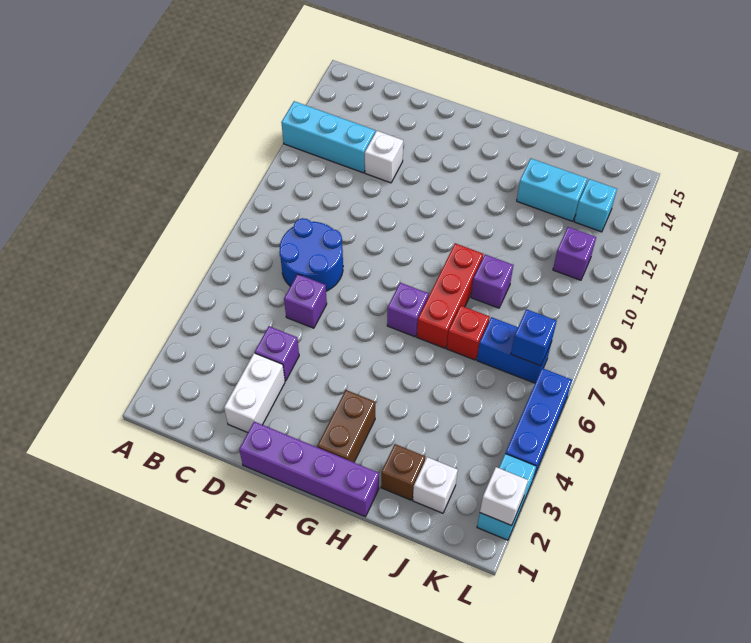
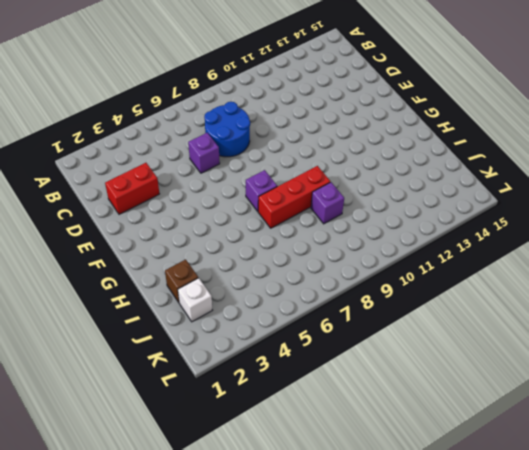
red brick D2:D3 level 1 -> white brick D2:D3 level 1
none -> cyan brick A12:C12 level 1
none -> purple brick D4 level 1
none -> white brick D12 level 1

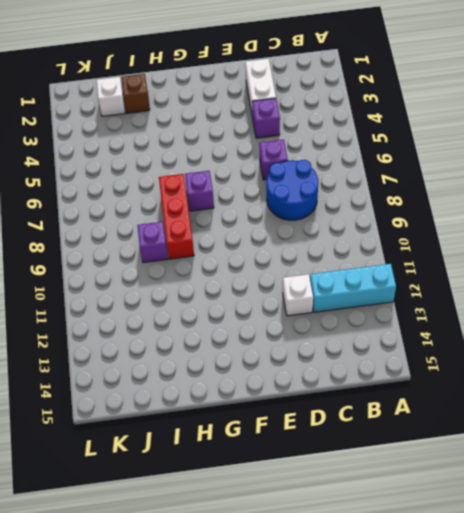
none -> purple brick E1:H1 level 1
none -> brown brick G2:G3 level 1
none -> red brick I7 level 1

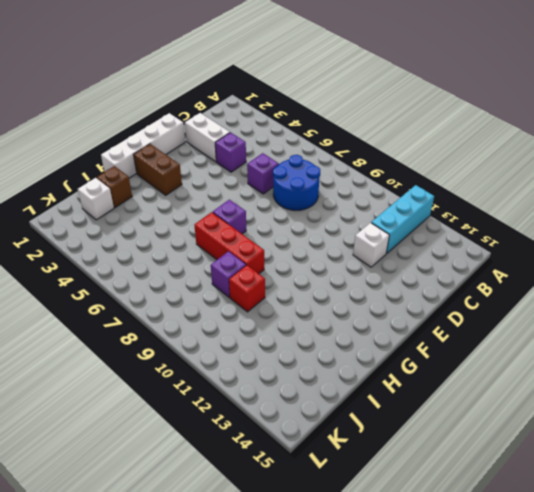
white brick E1:H1 level 1 -> purple brick E1:H1 level 1
red brick I10 level 1 -> red brick I7 level 1
none -> cyan brick I13:J13 level 1
none -> blue brick J7:K7 level 1
none -> purple brick K11 level 1

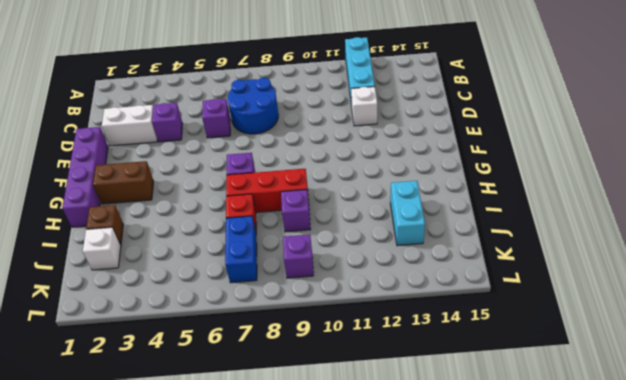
purple brick K9 level 1 -> purple brick K11 level 1
none -> cyan brick K13 level 1
none -> cyan brick L2:L3 level 1
none -> blue brick L4:L6 level 1

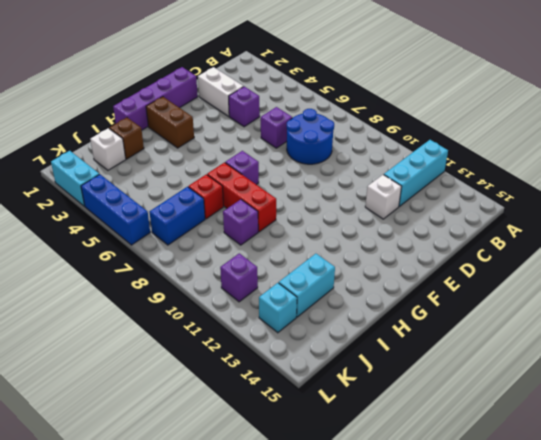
none -> blue brick K7 level 2
none -> white brick L2 level 2

